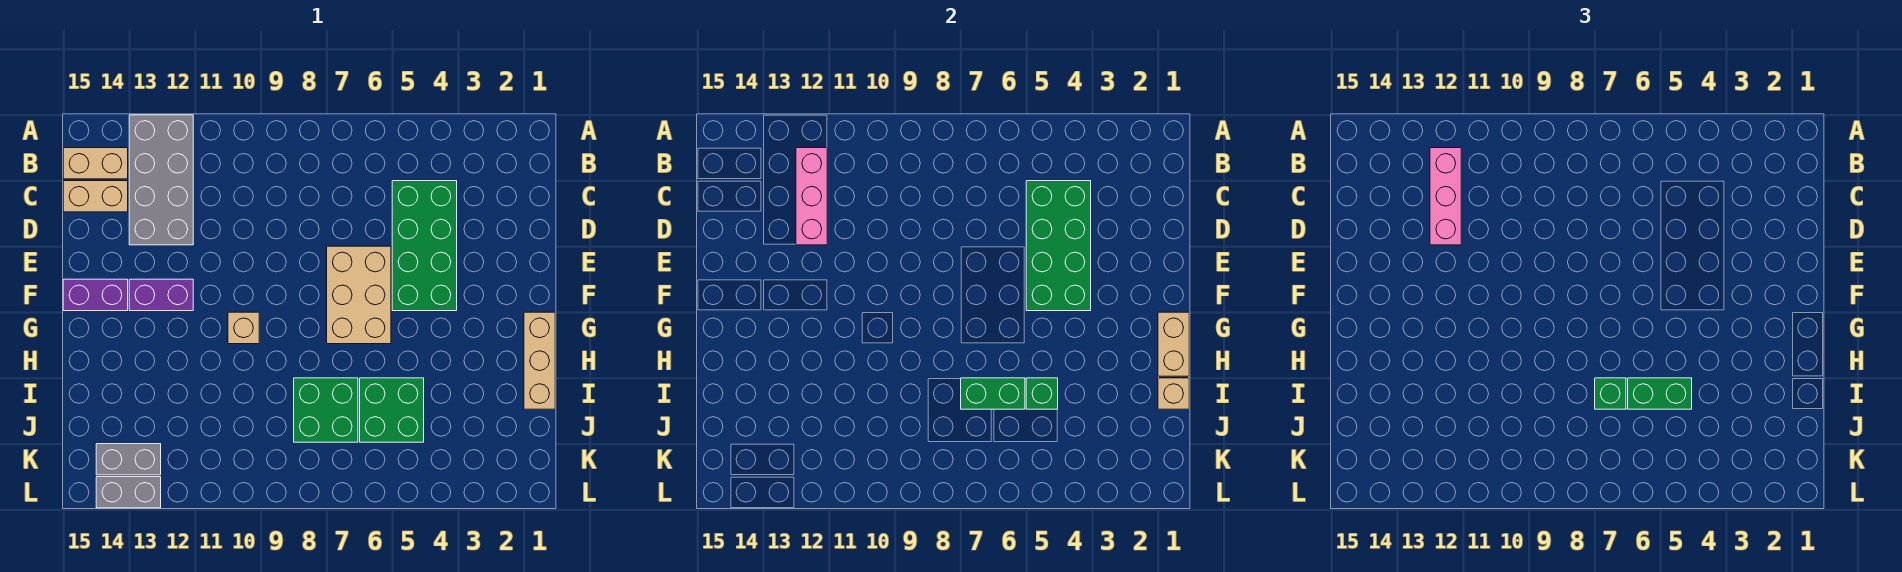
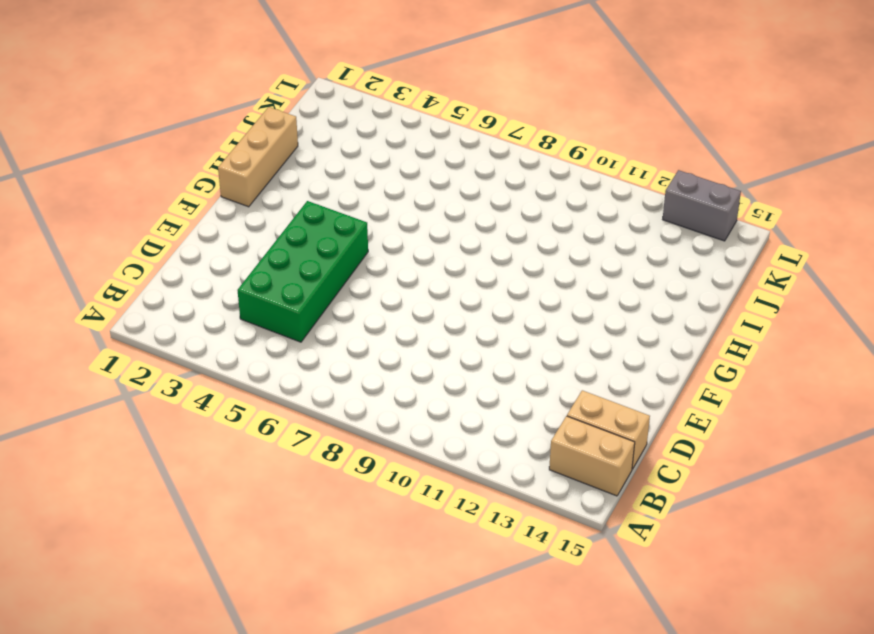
none -> grey brick A12:D13 level 1
none -> tan brick E6:G7 level 1
none -> purple brick F12:F13 level 1

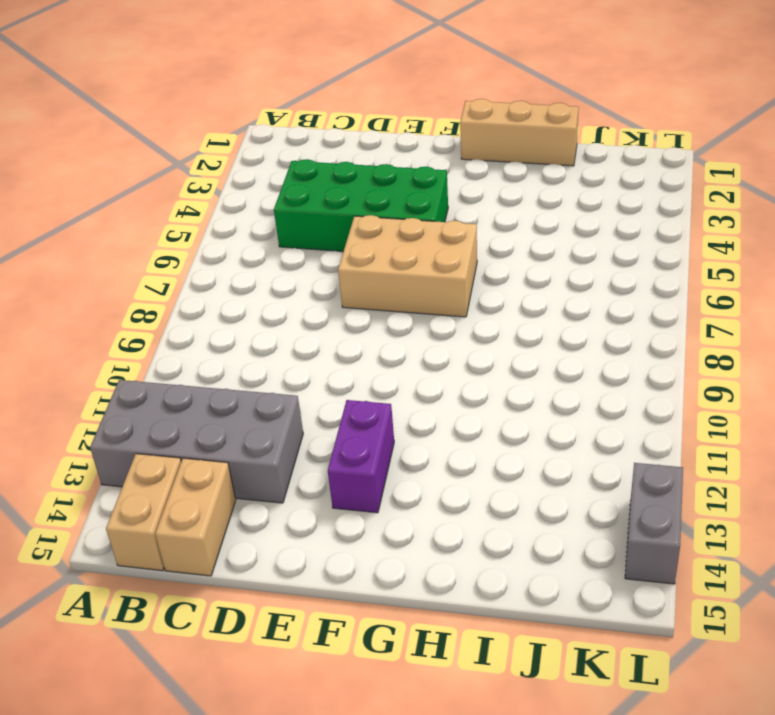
none -> purple brick F14:F15 level 1
none -> tan brick G10 level 1
none -> green brick I5:J6 level 1

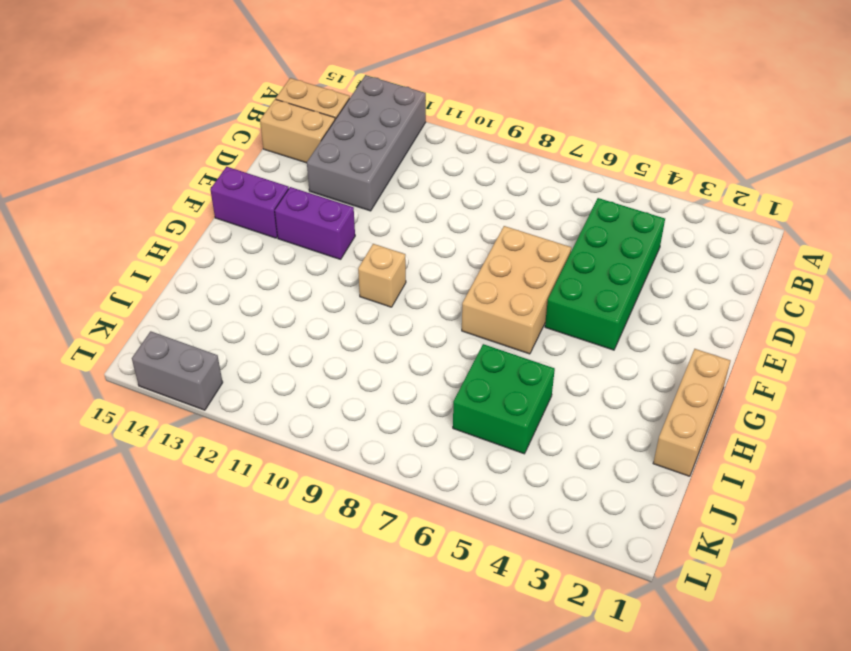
none -> green brick I7:J8 level 1
none -> grey brick K13:K14 level 1
none -> pink brick B12:D12 level 2

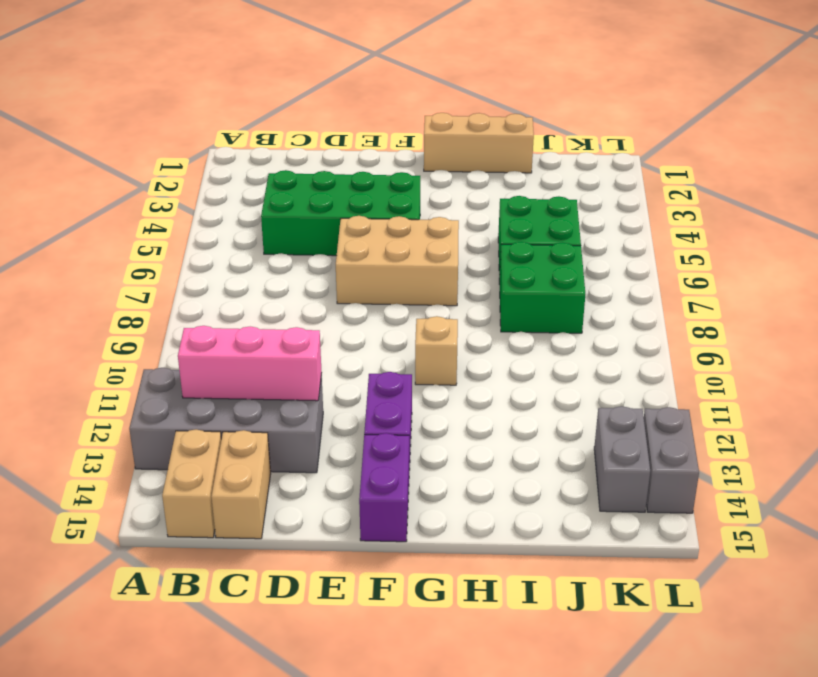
none -> green brick C4:F5 level 2
none -> tan brick G1:H1 level 2
none -> tan brick I1 level 2

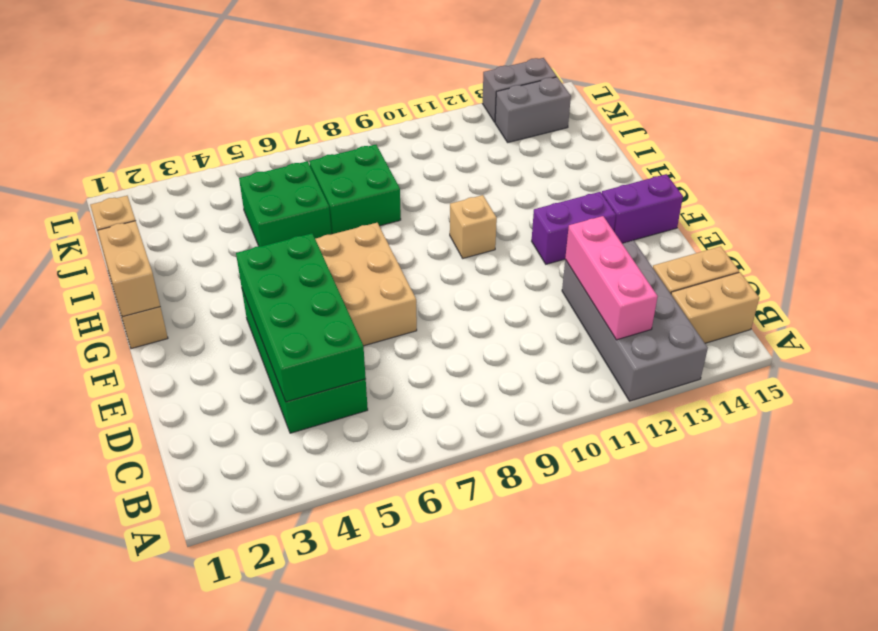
none -> green brick I5 level 2
none -> green brick I6:I7 level 2
none -> pink brick B12:D12 level 3

